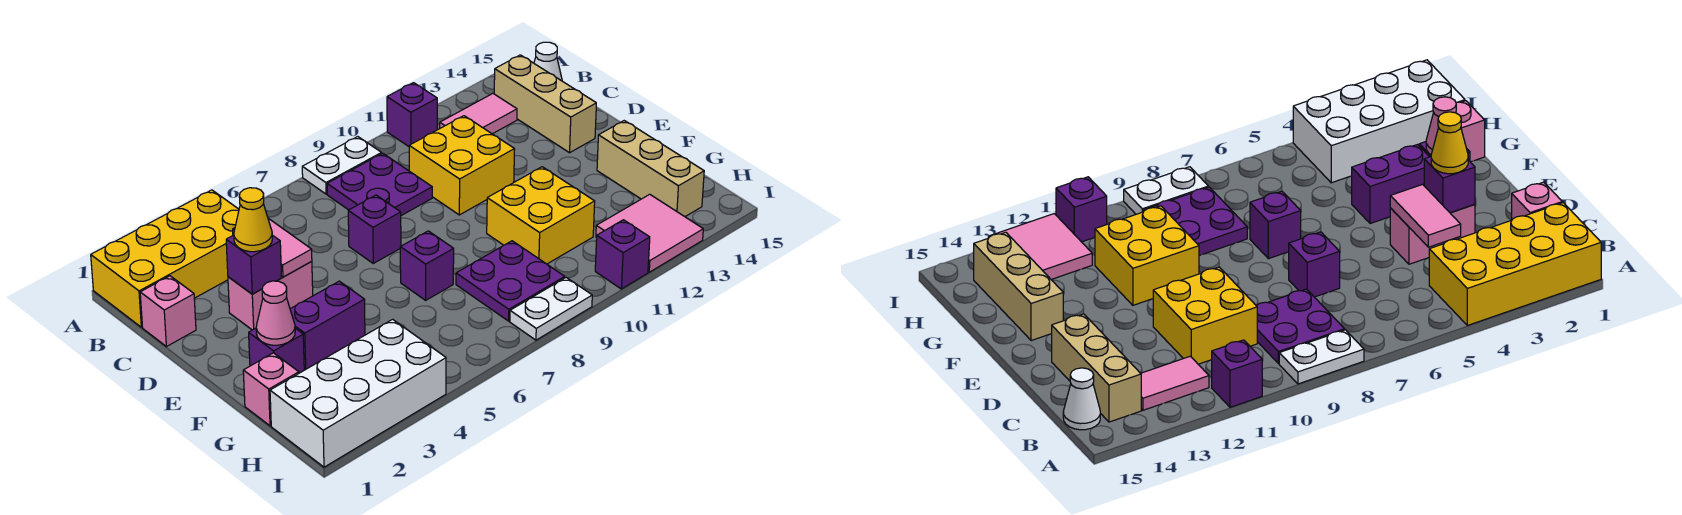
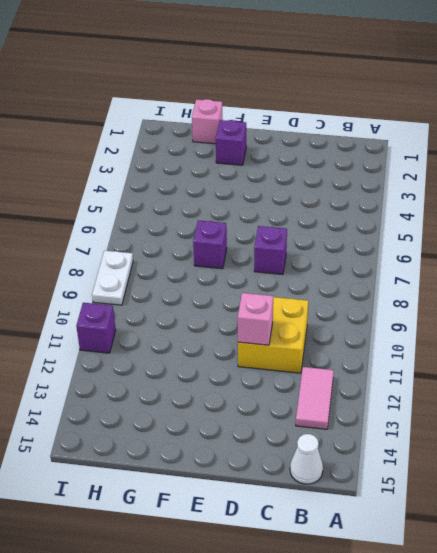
pink brick D11 level 2 -> pink brick C1 level 1
none -> yellow brick A1:B4 level 1
none -> white plate A8:A9 level 1
none -> purple brick A11 level 1

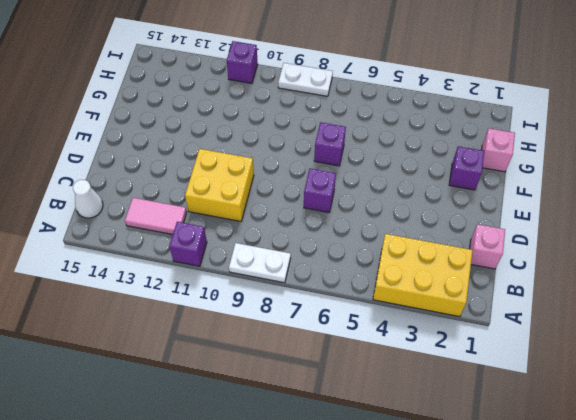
yellow brick A2:B4 level 1 -> yellow brick A1:B4 level 1
none -> purple plate B8:C9 level 1
none -> tan brick B14:D14 level 1
none -> pink brick D3:D4 level 1

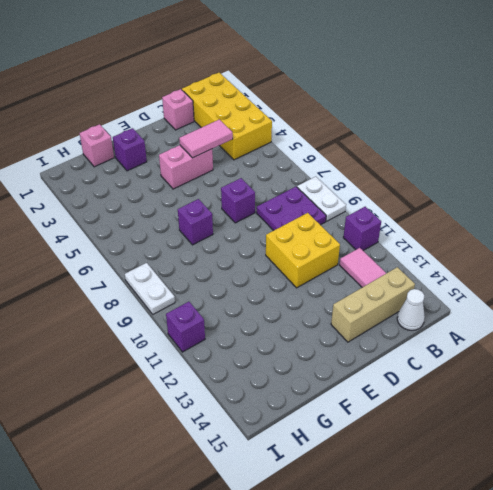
pink brick D4:E4 level 1 -> pink brick D3:D4 level 1
none -> purple brick F3:F4 level 1
none -> yellow brick F10:G11 level 1
none -> tan brick F14:H14 level 1

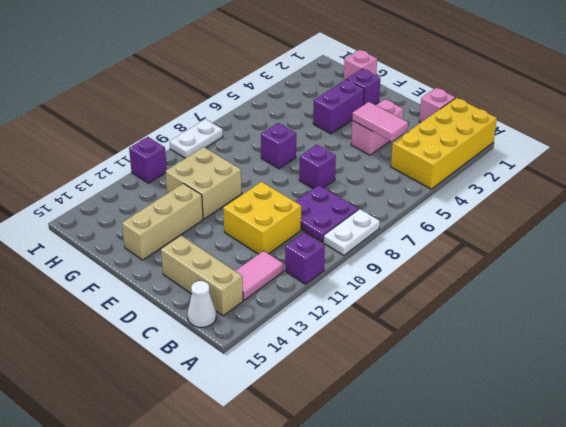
tan brick F10:G11 level 1 -> yellow brick F10:G11 level 1
tan brick F12:F14 level 1 -> tan brick F14:H14 level 1
none -> purple plate G8:H9 level 1
none -> white brick H1:I4 level 1
none -> pink tile H12:I13 level 1

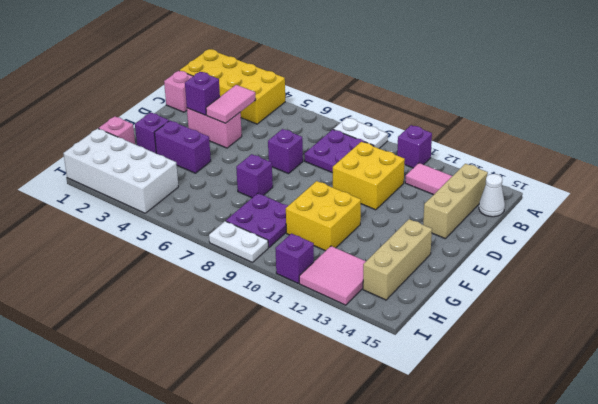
none -> pink cone F2 level 2
none -> yellow cone D3 level 3

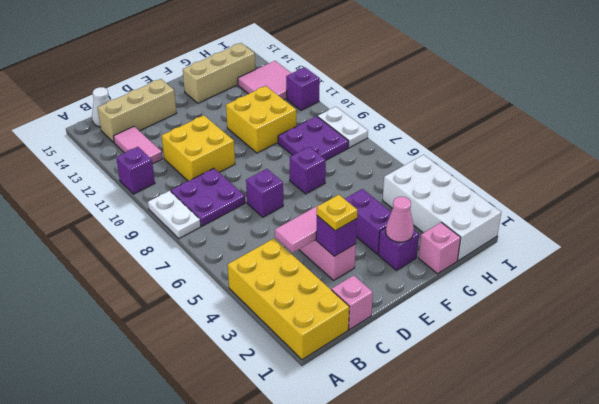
yellow plate D3 level 3 -> yellow cone D3 level 3

